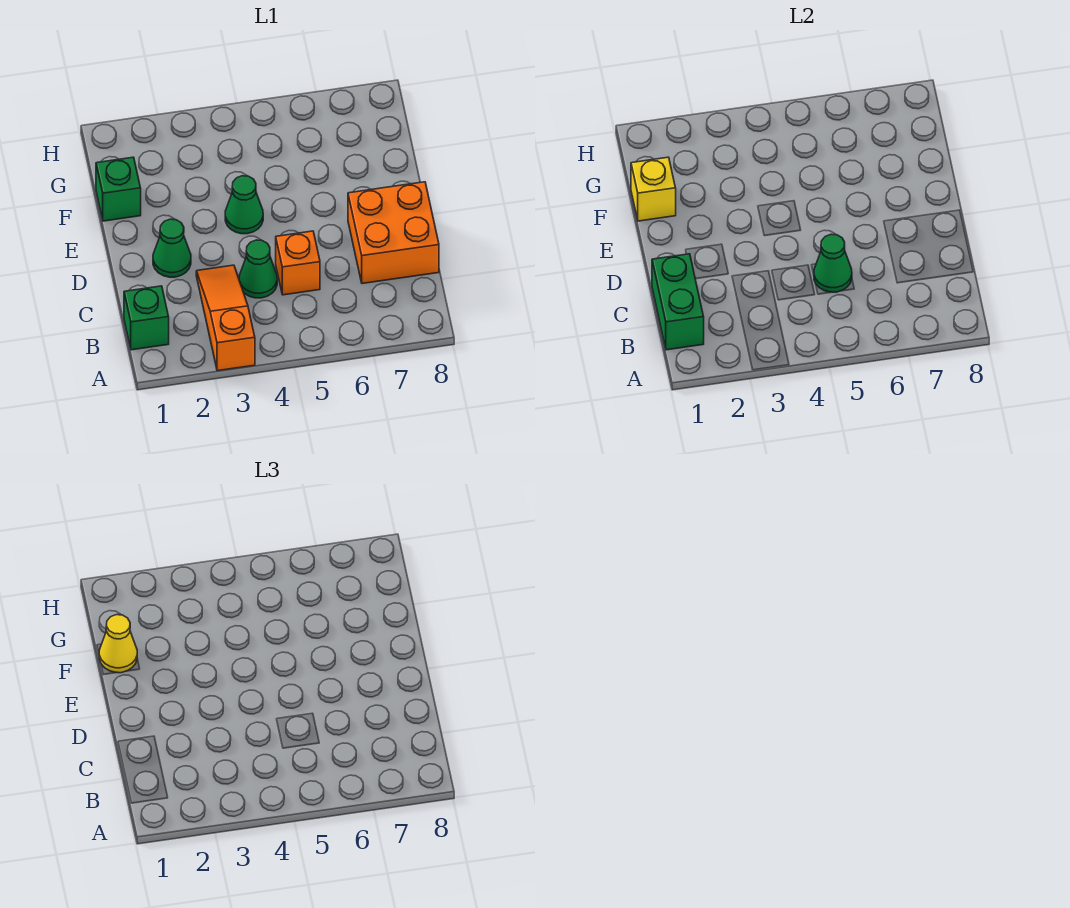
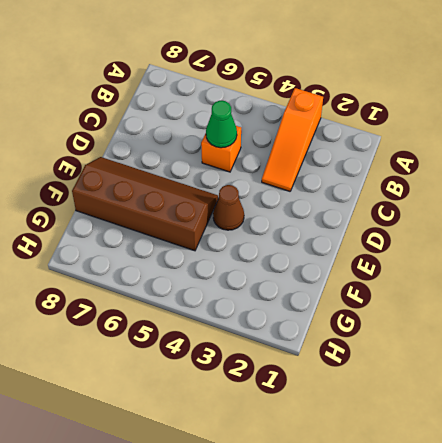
brown cone E4 level 1 -> green cone E4 level 1
brown slope E5:F8 level 1 top F -> none
none -> green brick B1 level 1
none -> green cone C4 level 1
none -> orange brick C7:D8 level 1

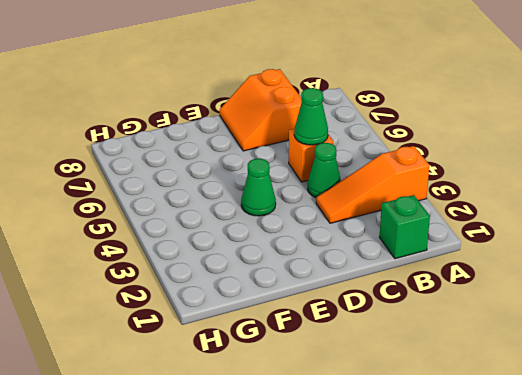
orange slope C7:D8 level 1 top C -> orange brick C7:D8 level 1
none -> green cone D2 level 1
none -> green brick F1 level 1
none -> green brick B1:C1 level 2

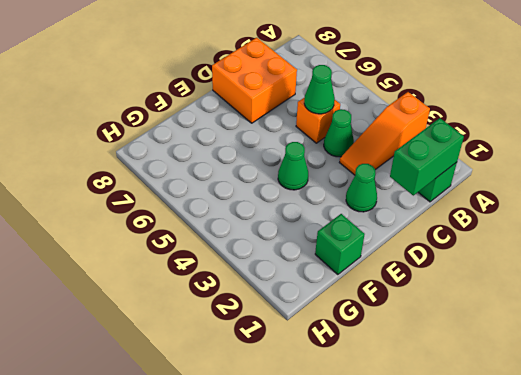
none -> yellow brick F1 level 2
none -> yellow cone F1 level 3

